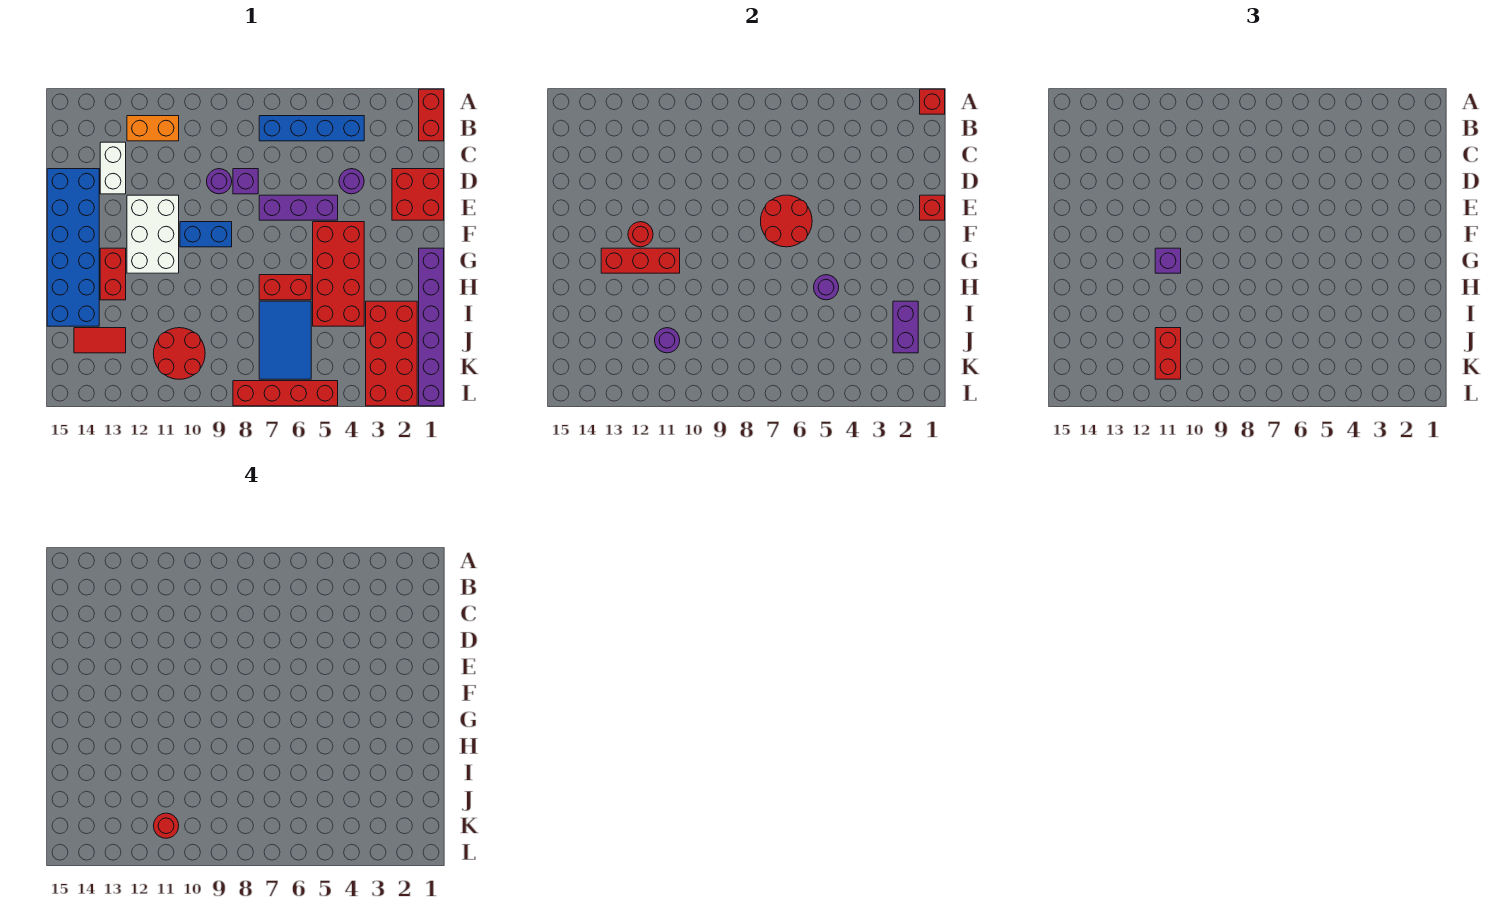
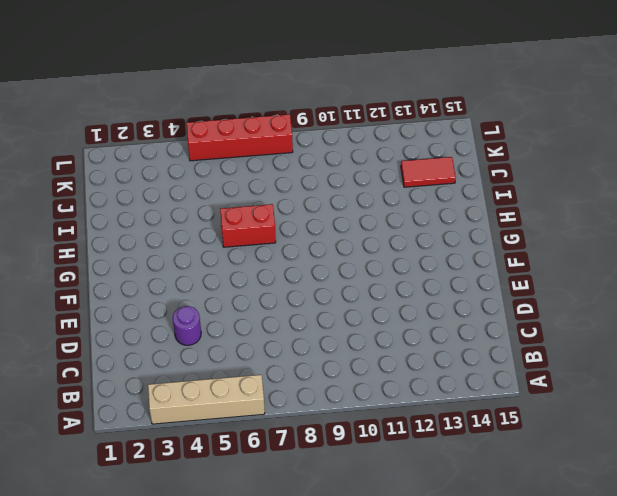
tan brick A3:A6 level 1 -> none
none -> red brick A1:B1 level 1
none -> blue brick B4:B7 level 1
none -> orange brick B11:B12 level 1
none -> white brick C13:D13 level 1

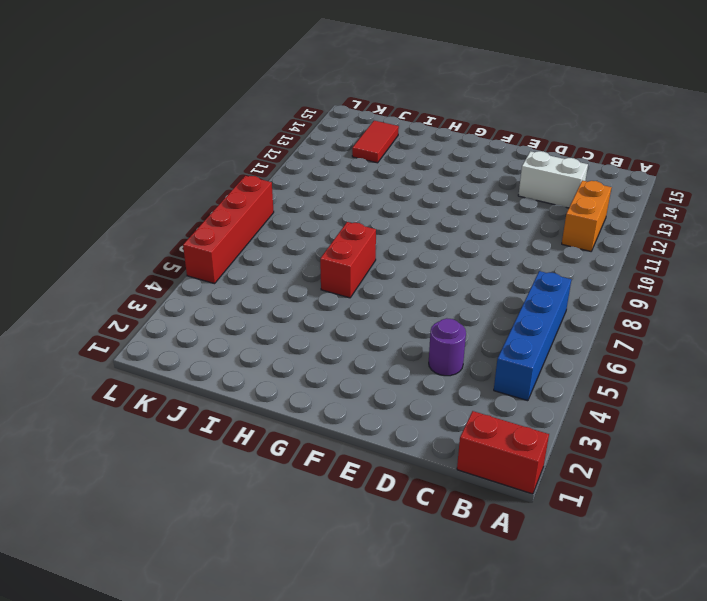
none -> red brick D1:E2 level 1
none -> purple brick D8 level 1
none -> purple round brick D9 level 1
none -> blue brick D14:I15 level 1

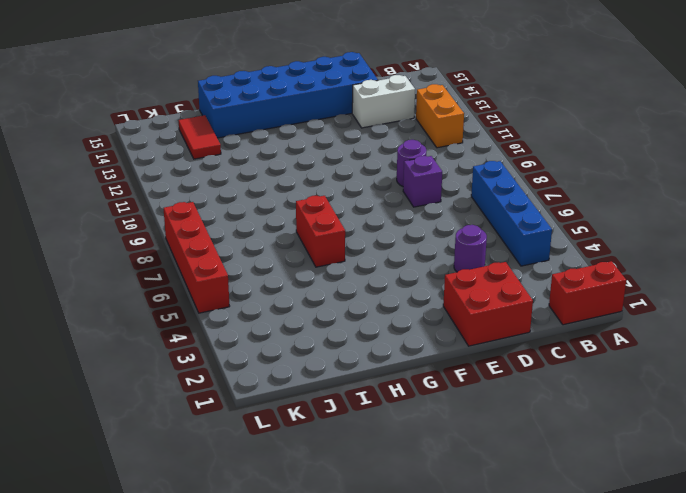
none -> purple brick E5:E7 level 1
none -> white brick E11:G12 level 1
none -> red brick F4:I5 level 1
none -> blue brick F9:F10 level 1

